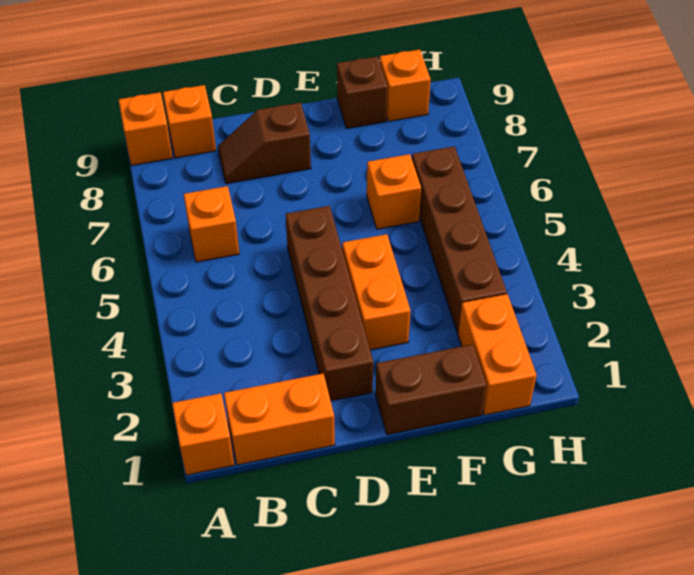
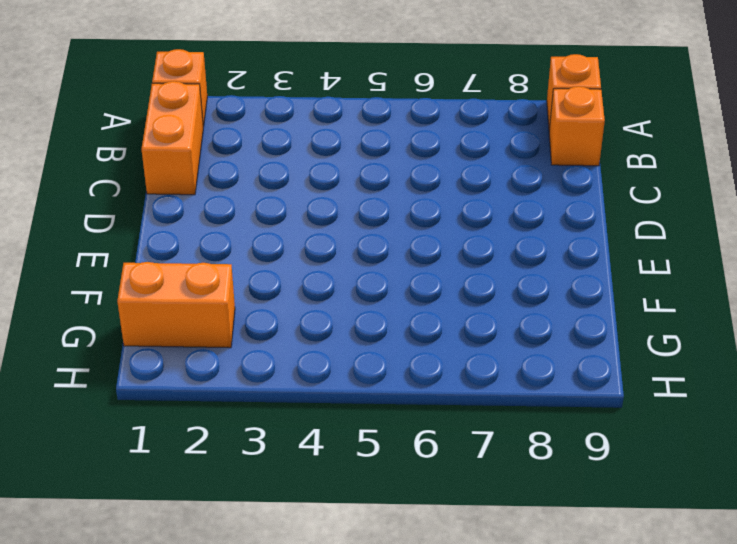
none -> orange brick B6 level 1
none -> brown slope C8:D8 level 1 top D
none -> brown brick D2:D5 level 1

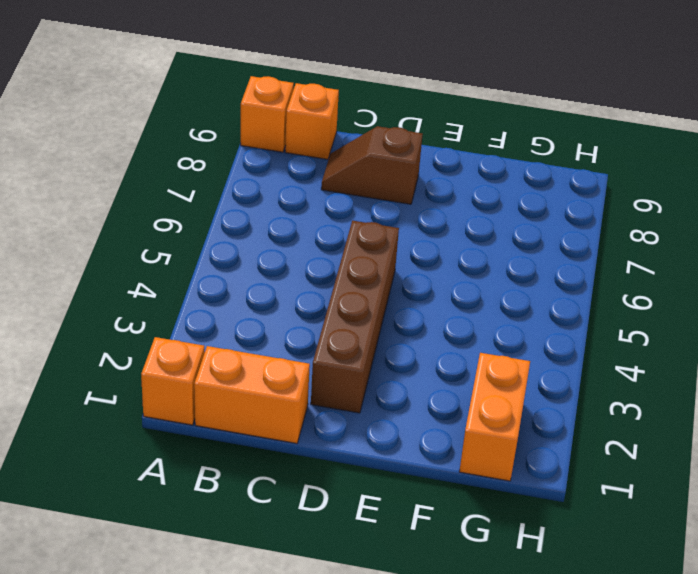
none -> orange brick B6 level 1
none -> brown brick E1:F1 level 1
none -> orange brick E3:E4 level 1

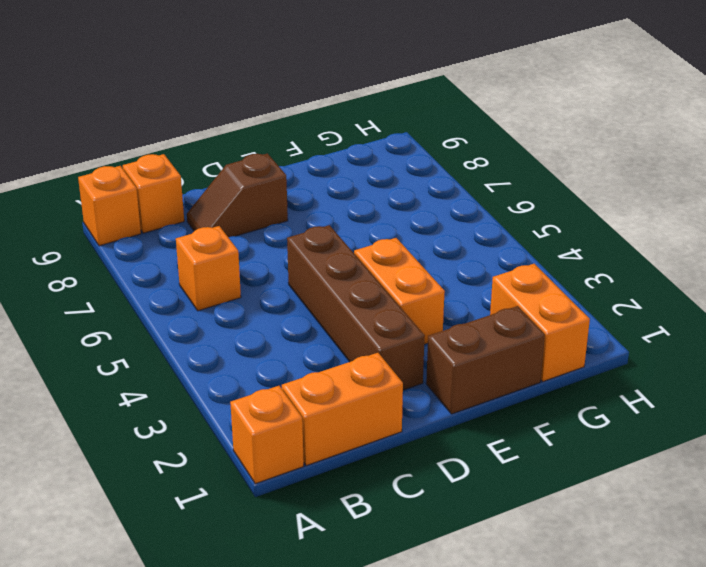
none -> orange brick F6 level 1
none -> brown brick F9 level 1
none -> brown brick G3:G6 level 1

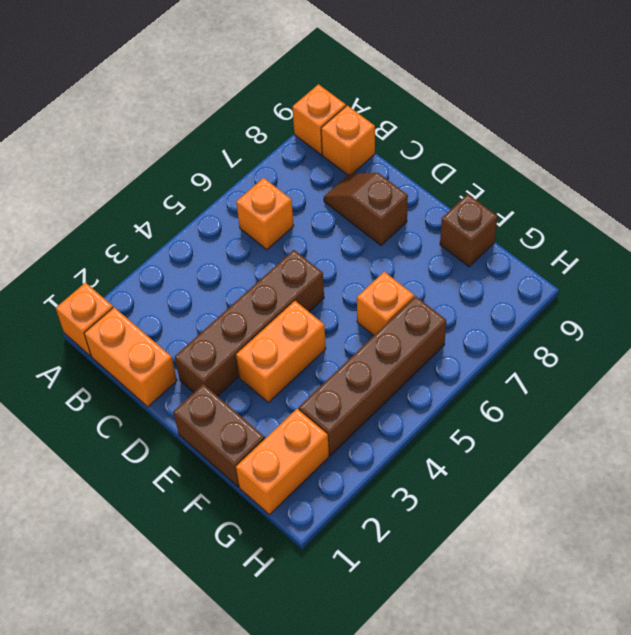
none -> orange brick G9 level 1

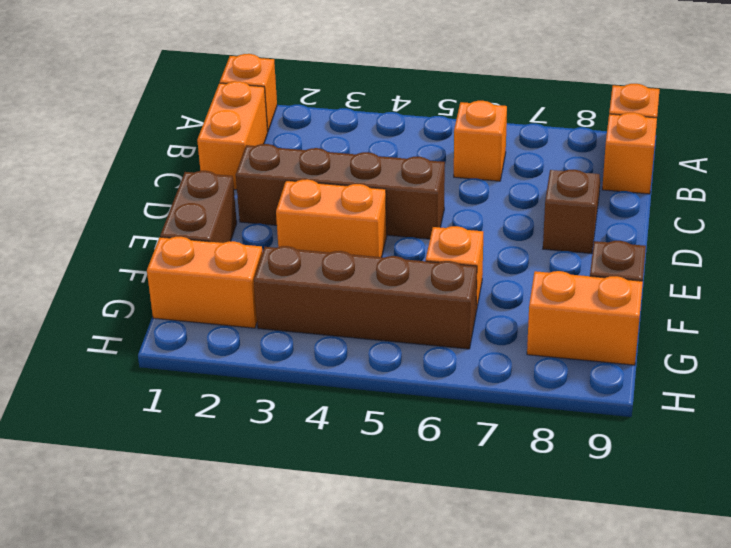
orange brick G8:G9 level 1 -> orange brick G9 level 1

